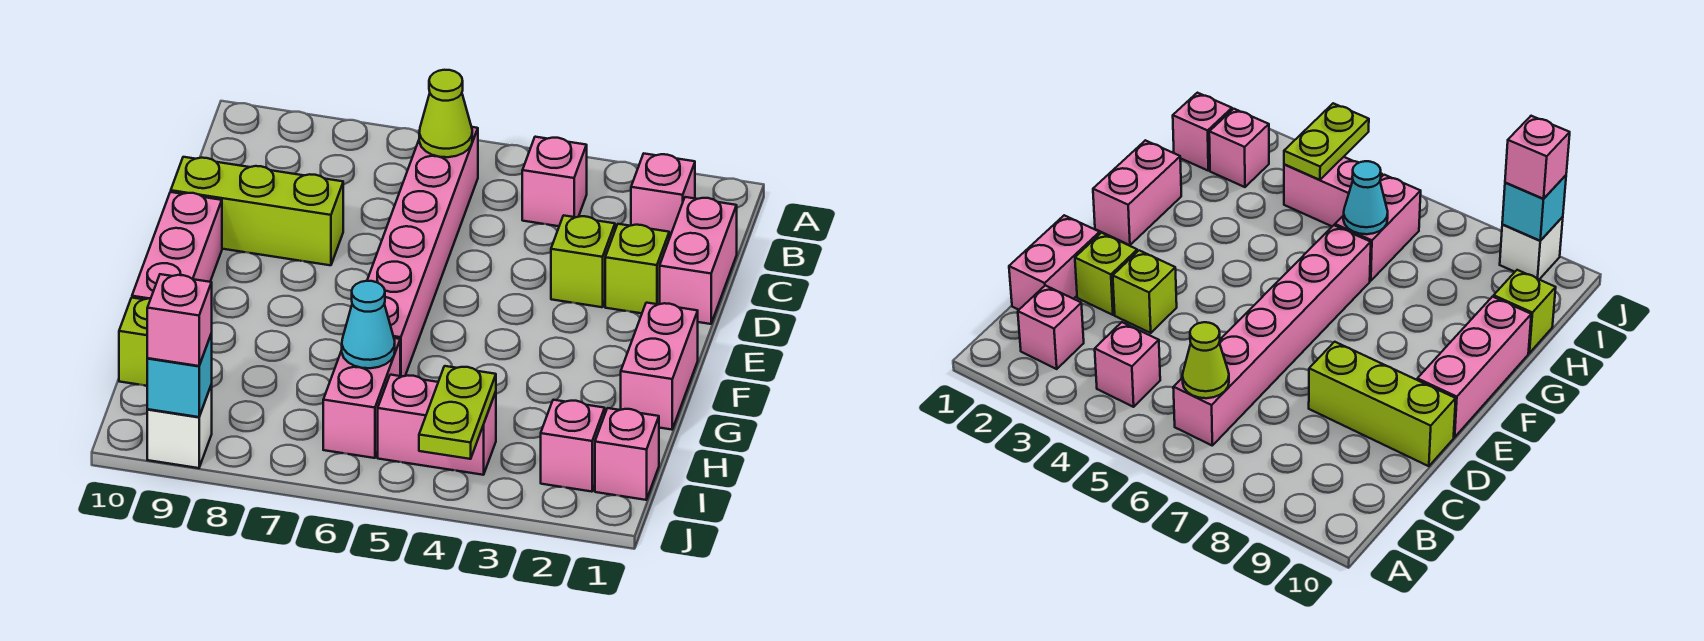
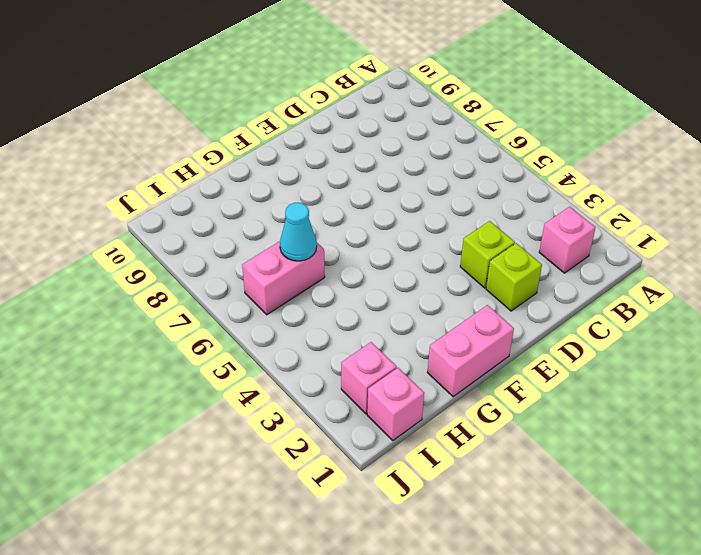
none -> pink brick B4 level 1
none -> pink brick B6:G6 level 1
none -> pink brick C1:D1 level 1

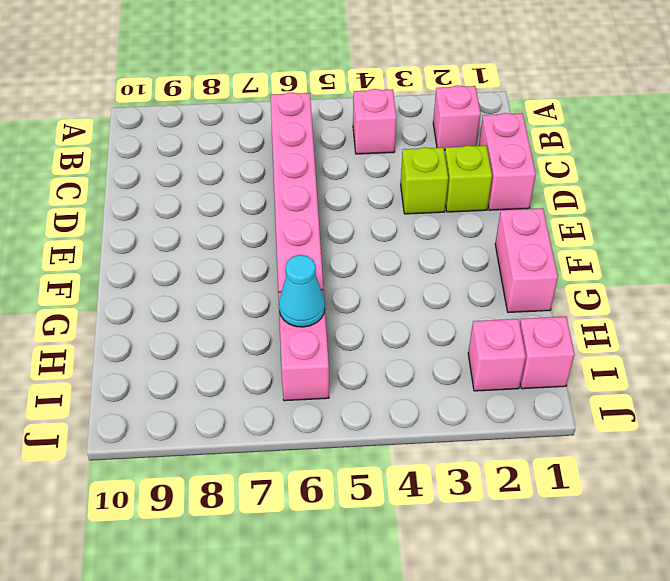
none -> lime brick D8:D10 level 1
none -> pink brick E10:G10 level 1
none -> lime brick H10 level 1

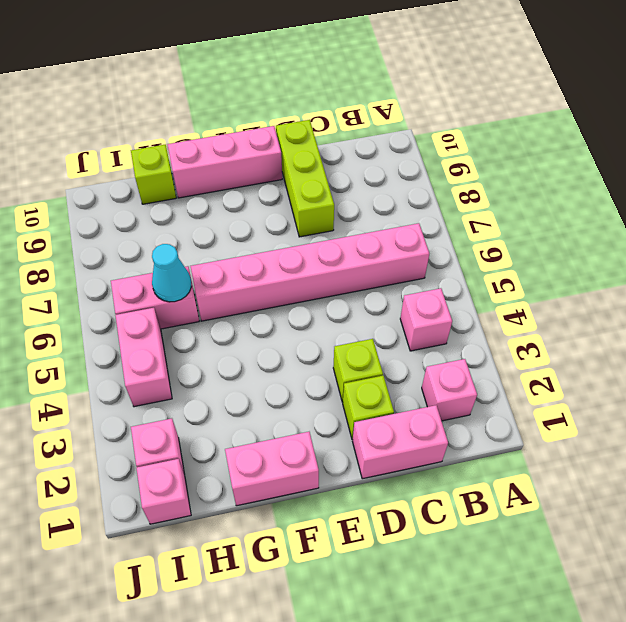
none -> white brick J9 level 1
none -> lime cone B6 level 2
none -> lime plate I4:J4 level 2

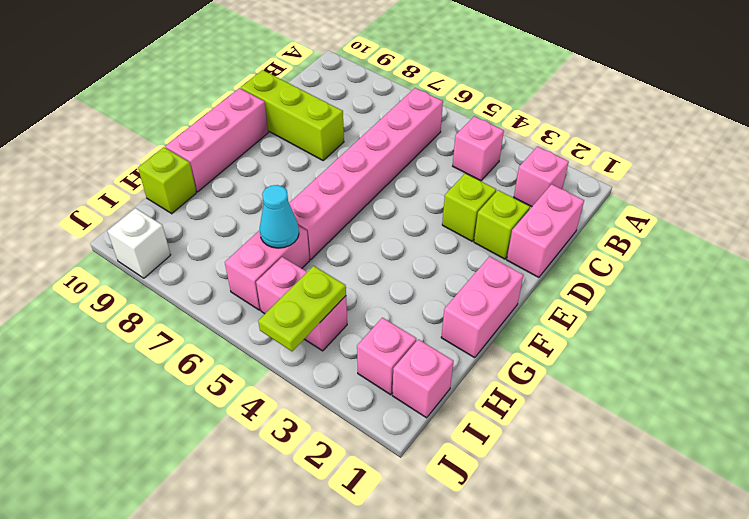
none -> lime cone B6 level 2
none -> cyan brick J9 level 2
none -> pink brick J9 level 3

